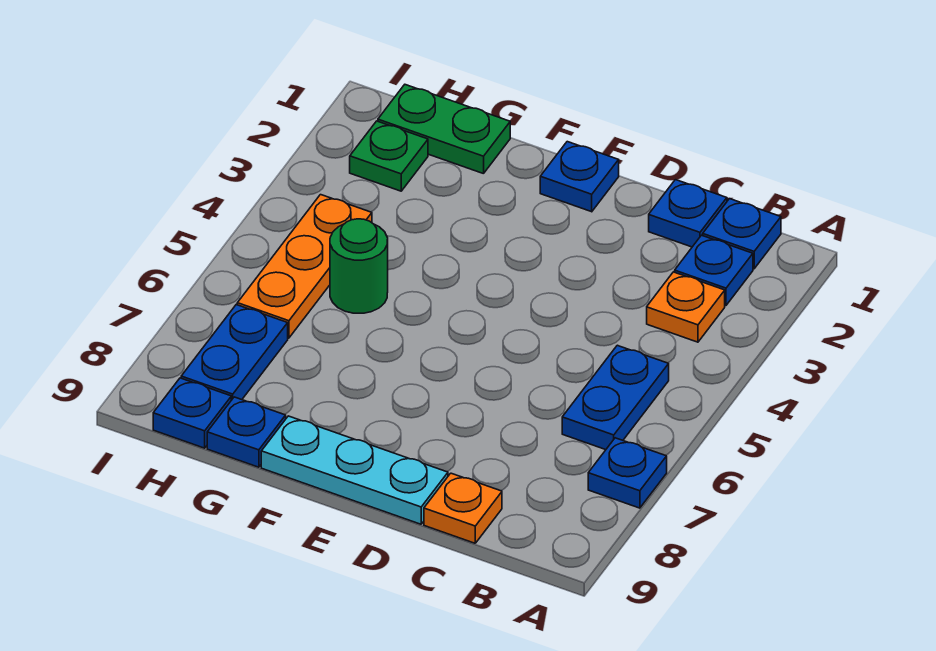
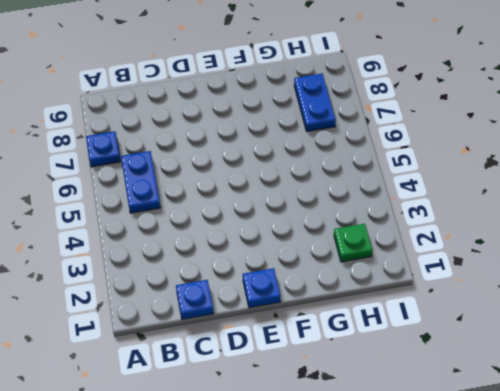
none -> blue plate B1 level 1
none -> blue plate B2 level 1
none -> orange plate B3 level 1

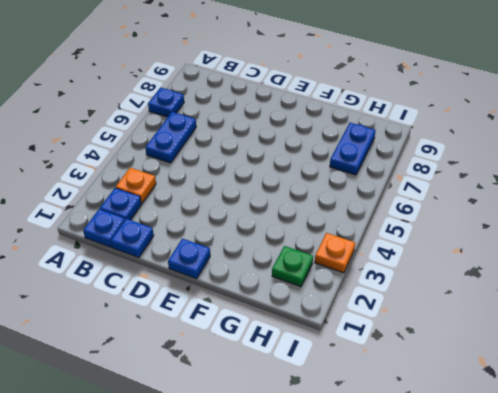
orange plate I3 level 1 -> orange plate C9 level 1
none -> cyan plate D9:F9 level 1
none -> green plate G1:H1 level 1
none -> green round brick G5 level 1

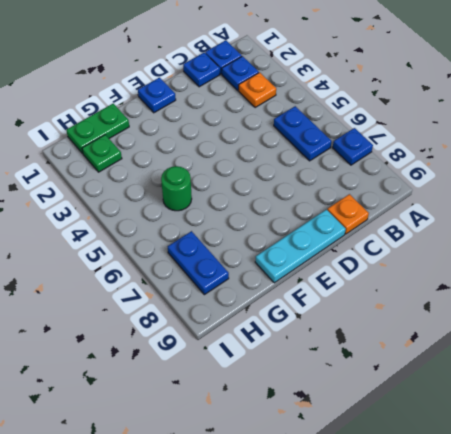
none -> blue plate G9 level 1
none -> orange plate H4:H6 level 1
none -> blue plate H9 level 1

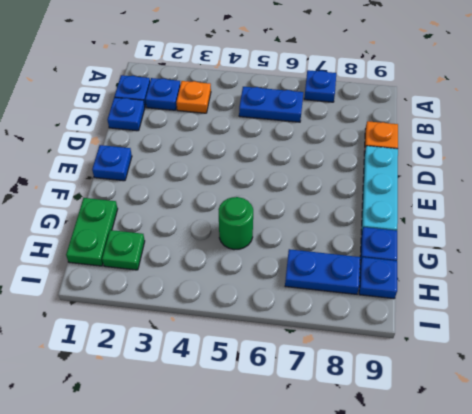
none -> orange plate H4:H6 level 1

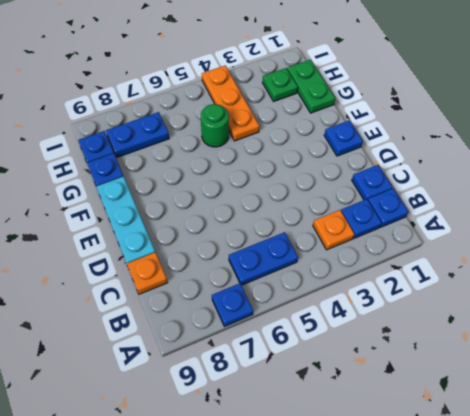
orange plate G4:I4 level 1 -> orange plate H4:H6 level 1

